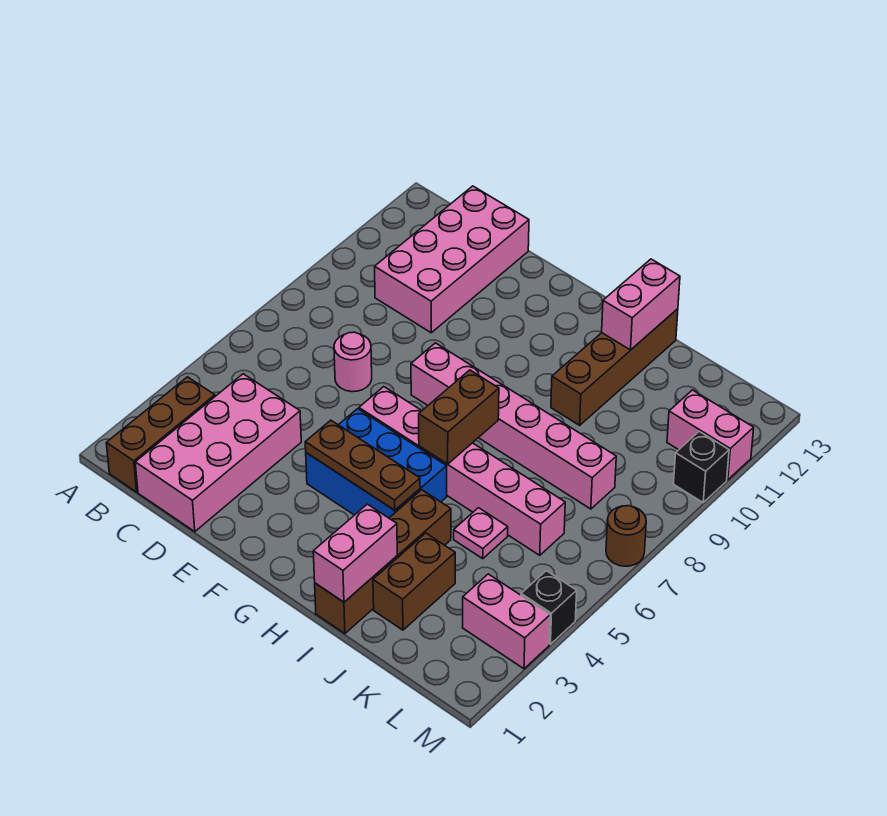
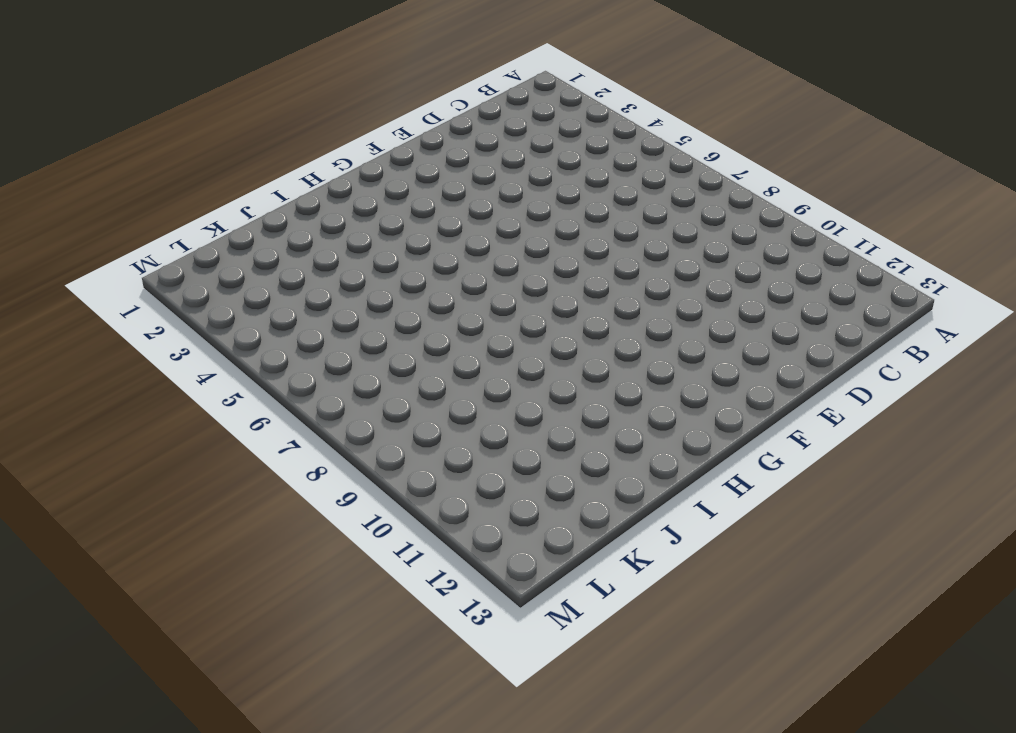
none -> brown brick B1:B3 level 1
none -> pink brick C1:D4 level 1
none -> pink brick C10:D13 level 1

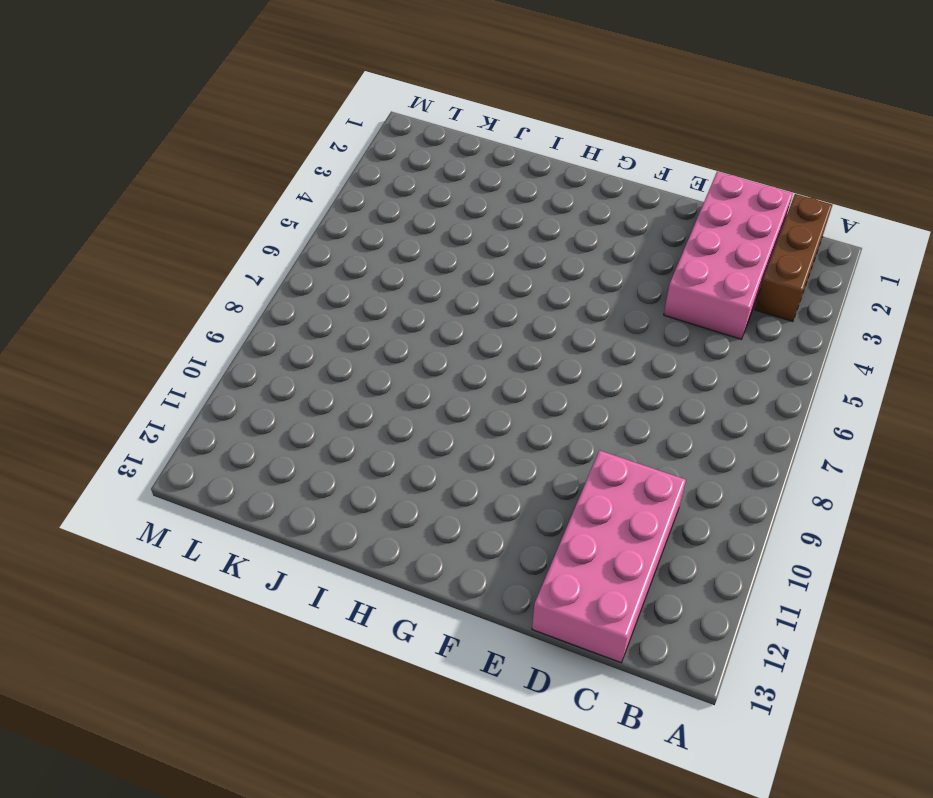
none -> pink round brick D7 level 1
none -> blue brick F4:H5 level 1
none -> pink brick F6:K6 level 1

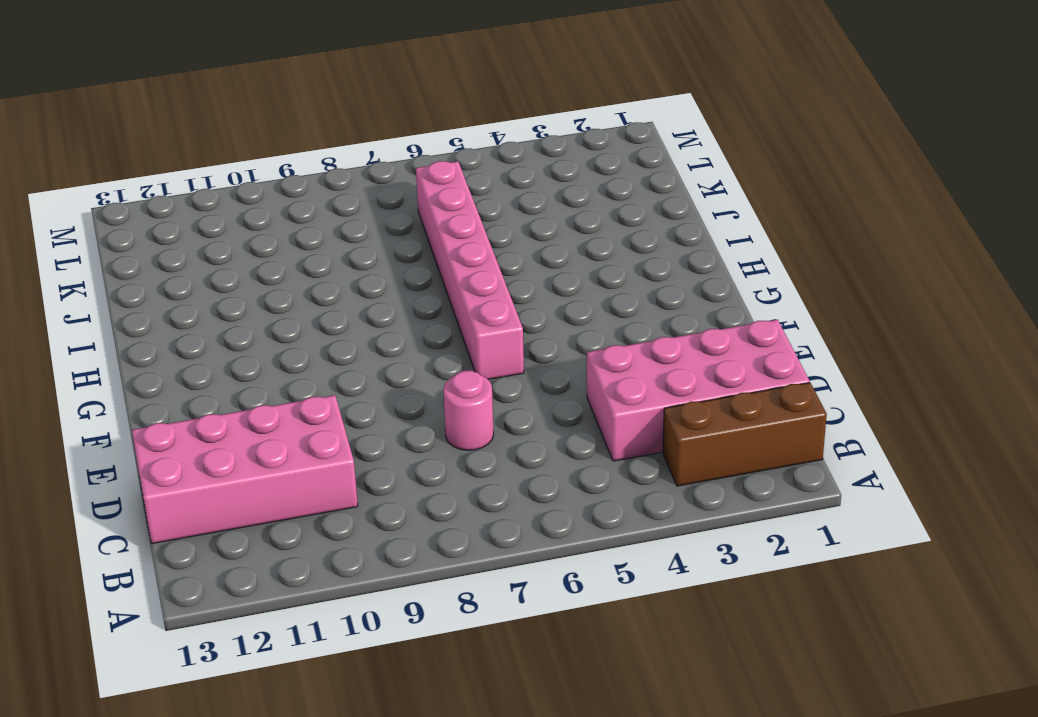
none -> blue brick F4:H5 level 1
none -> pink brick F8:K8 level 1
none -> brown brick I1:I4 level 1

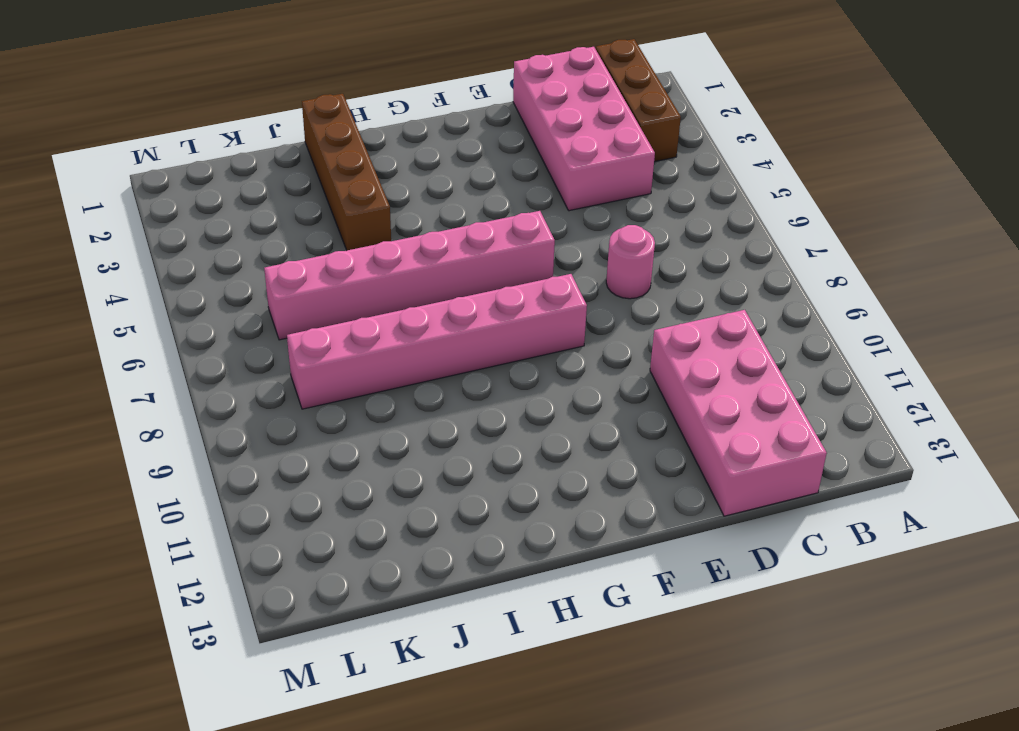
none -> blue brick F4:H5 level 1
none -> brown brick I10:I13 level 1
none -> brown brick J2:J3 level 1

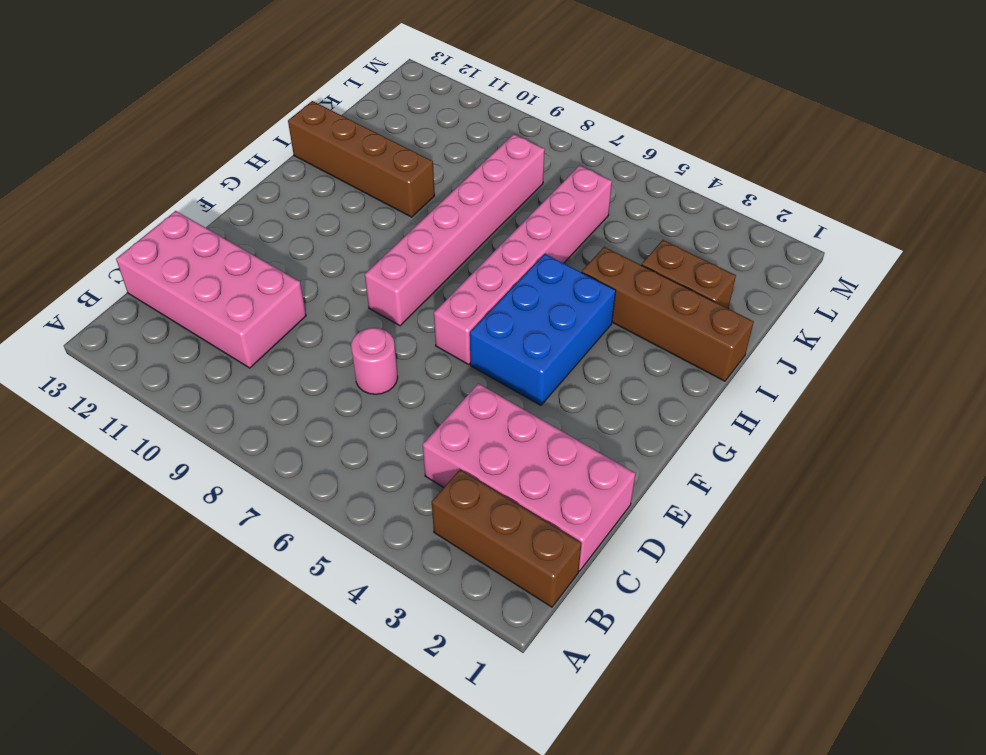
none -> pink plate J5 level 1
none -> pink brick L3:M3 level 1
none -> pink brick L11:M11 level 1

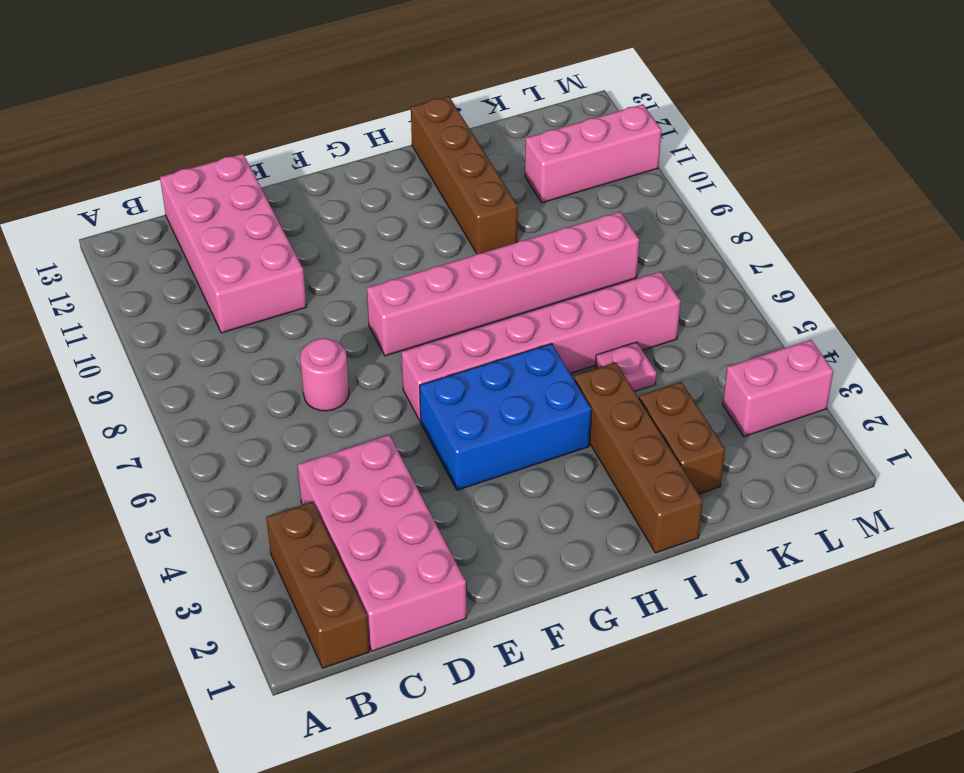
pink brick K11:M11 level 1 -> pink brick L11:M11 level 1
none -> black brick M4 level 1
none -> brown round brick M7 level 1
none -> black brick M10 level 1

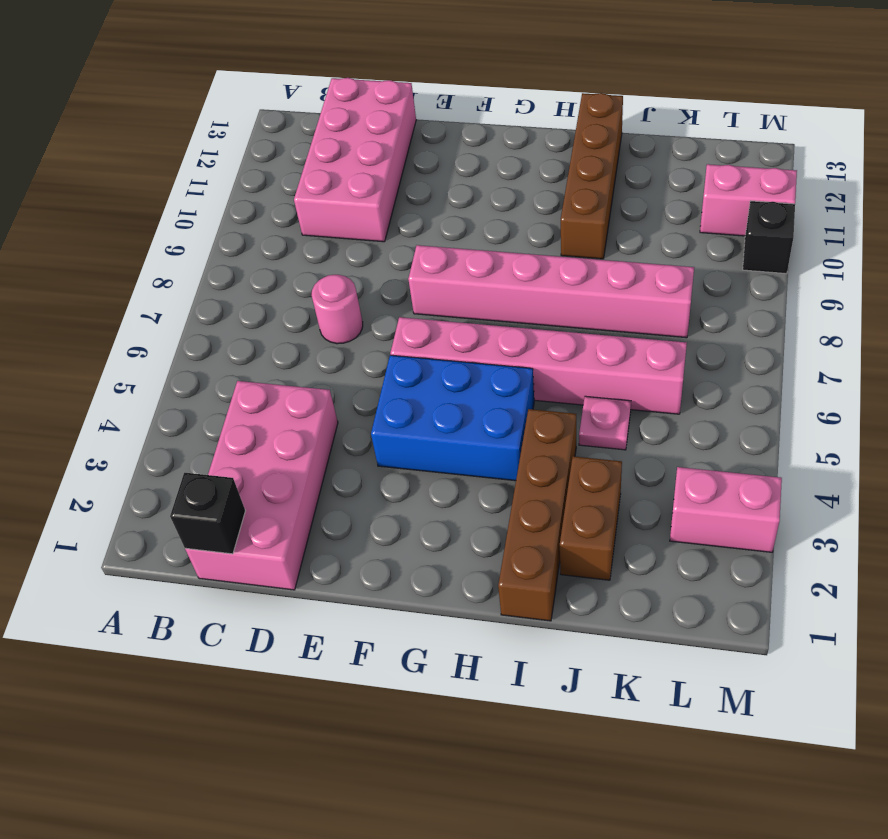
black brick C1 level 2 -> black brick M4 level 1
none -> brown brick B1:B3 level 1
none -> brown round brick M7 level 1
none -> brown plate F4:H4 level 2

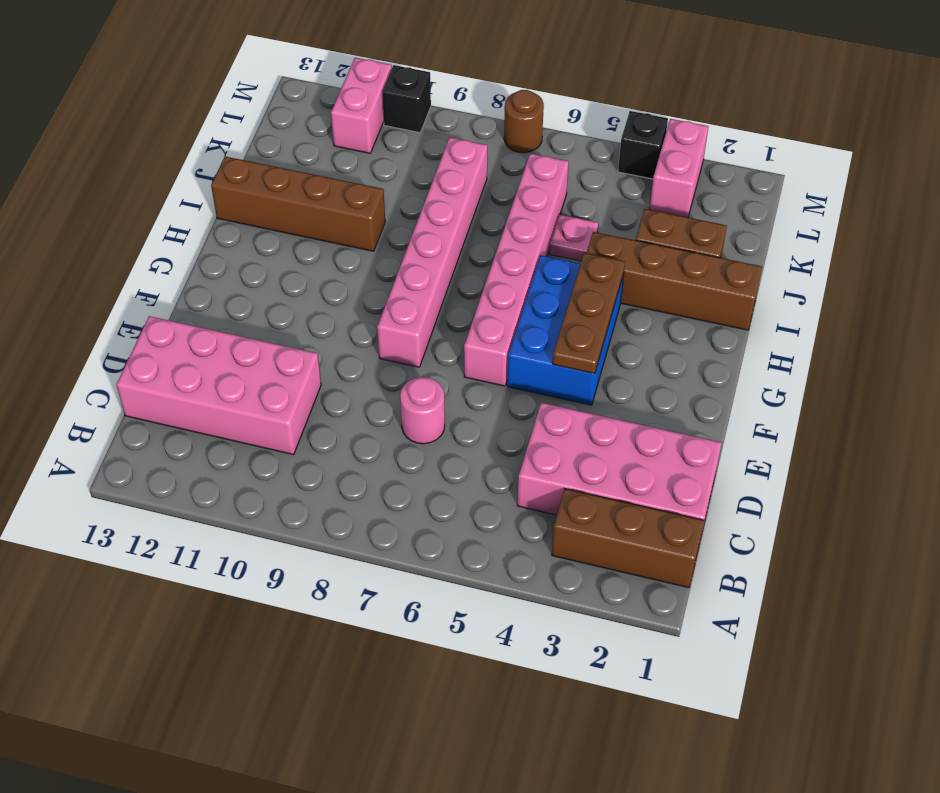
none -> brown brick H6:H7 level 2
none -> pink brick I1:I2 level 2
none -> pink brick I12:I13 level 2

